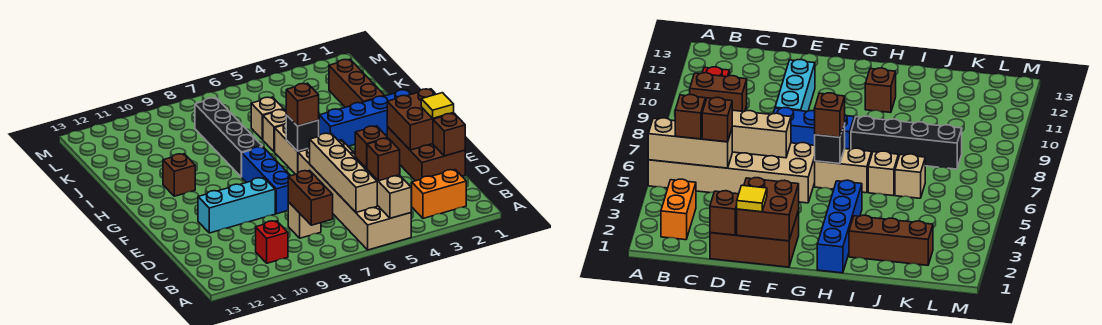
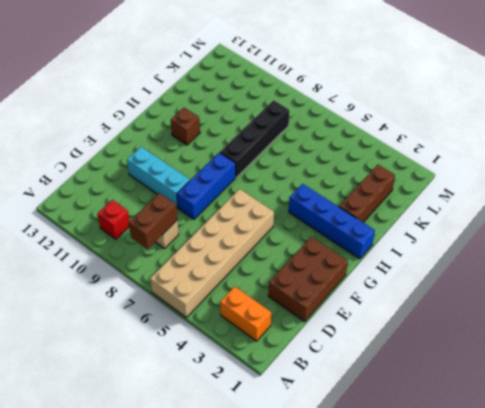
none -> tan brick G6:H6 level 1
none -> tan brick I6 level 1
none -> tan brick J6 level 1

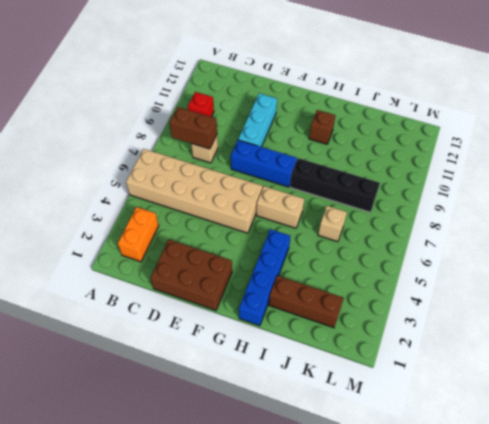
none -> tan brick I6 level 1
none -> tan brick A5:C5 level 2
none -> tan brick B6:E6 level 2

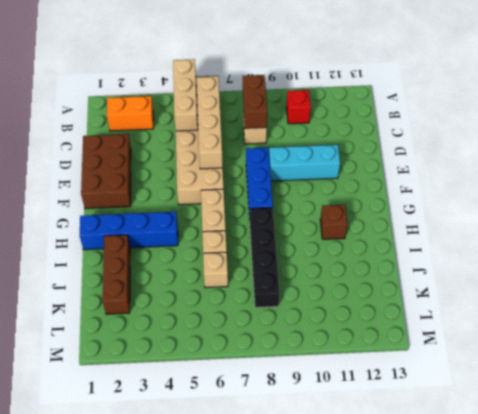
none -> brown brick D1 level 2
none -> brown brick E1:F2 level 2
none -> black brick G6 level 2

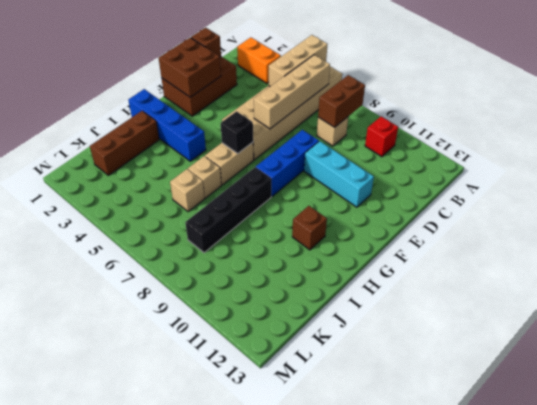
none -> brown brick B5 level 3
none -> brown brick C5 level 3
none -> yellow tile E1 level 3

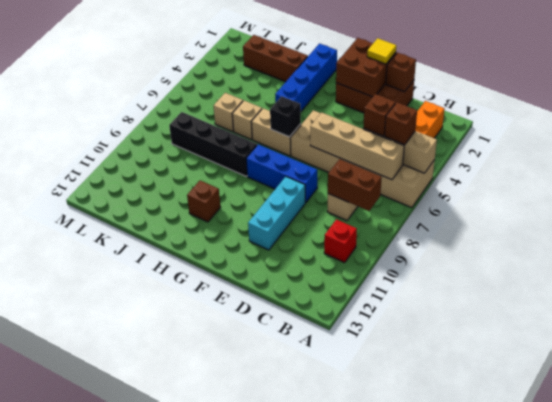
none -> brown brick G6 level 3

